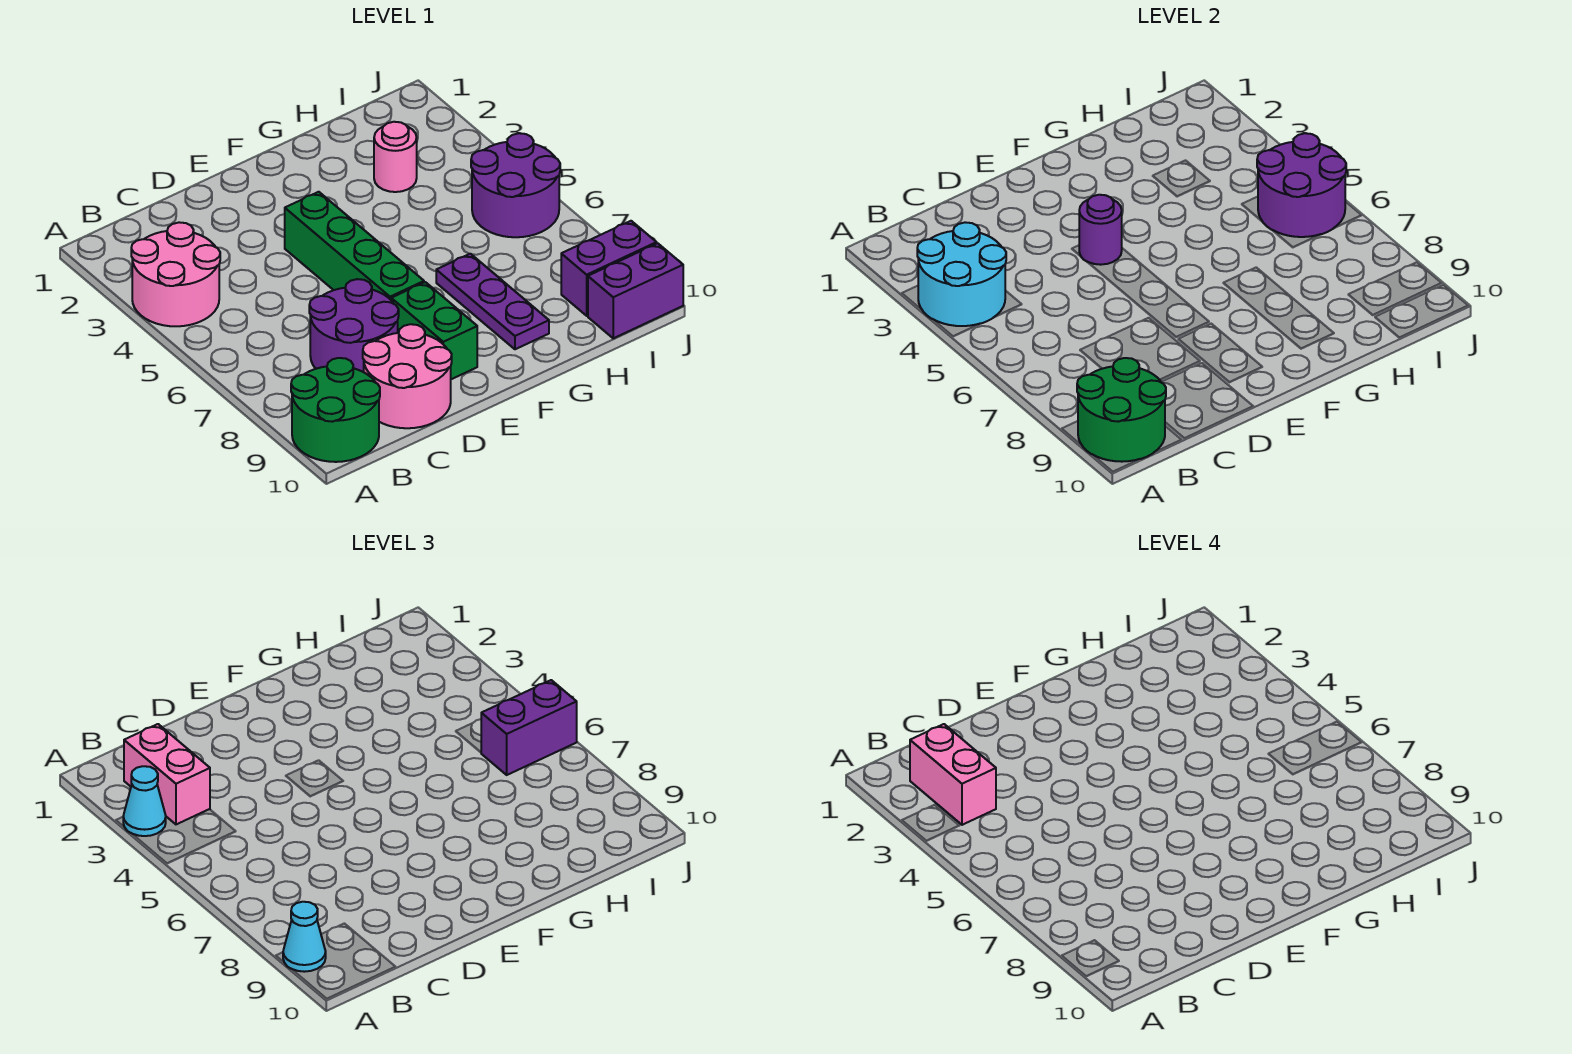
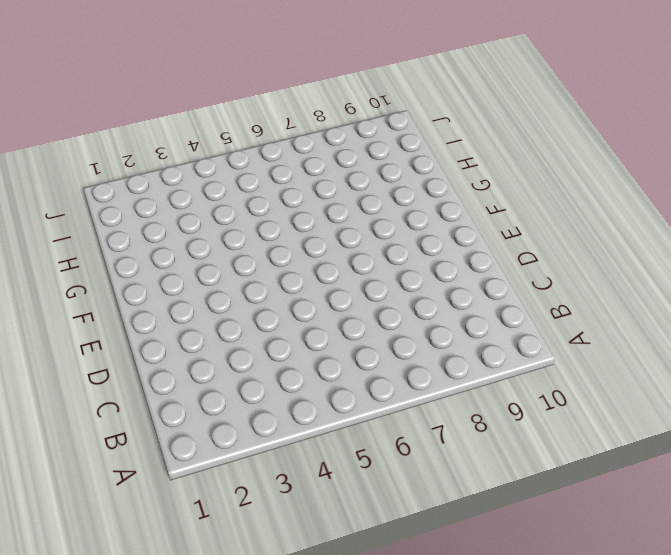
none -> pink round brick A3:B4 level 1
none -> green round brick A9:B10 level 1
none -> purple round brick C7:D8 level 1

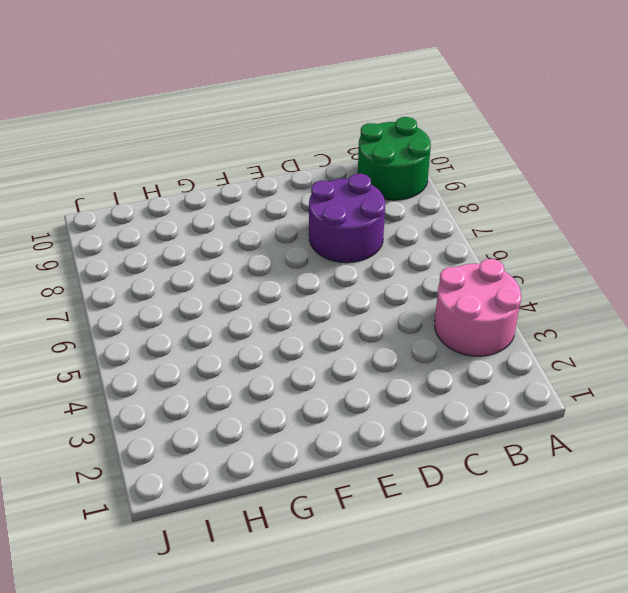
none -> pink round brick C9:D10 level 1
none -> green brick E4:E7 level 1
none -> green brick E8:E9 level 1

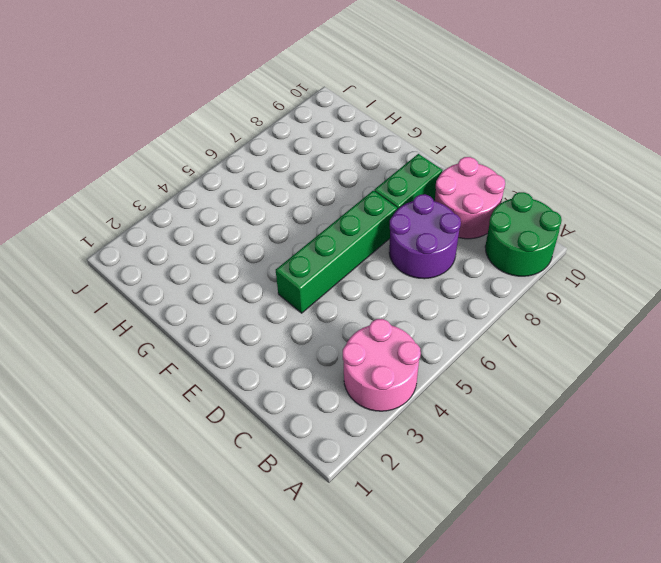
none -> purple plate G7:G9 level 1
none -> pink round brick H3 level 1
none -> purple round brick I5:J6 level 1

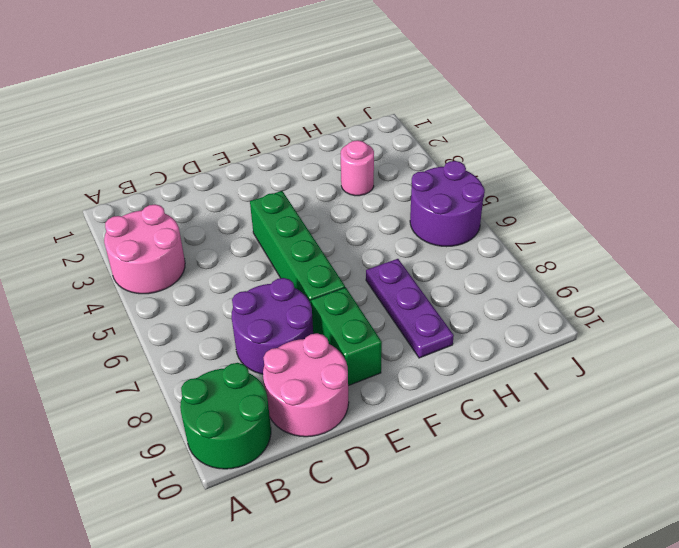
none -> purple brick I9:J9 level 1
none -> purple brick I10:J10 level 1
none -> cyan round brick A3:B4 level 2

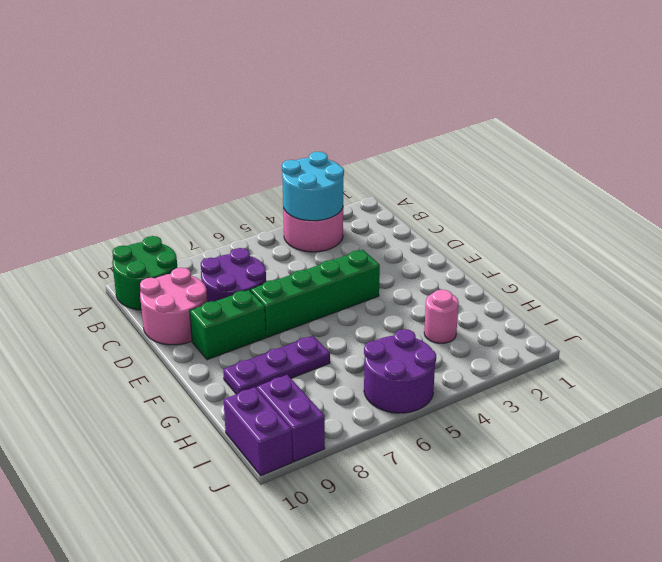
none -> green round brick A9:B10 level 2
none -> purple round brick E4 level 2
none -> purple round brick I5:J6 level 2

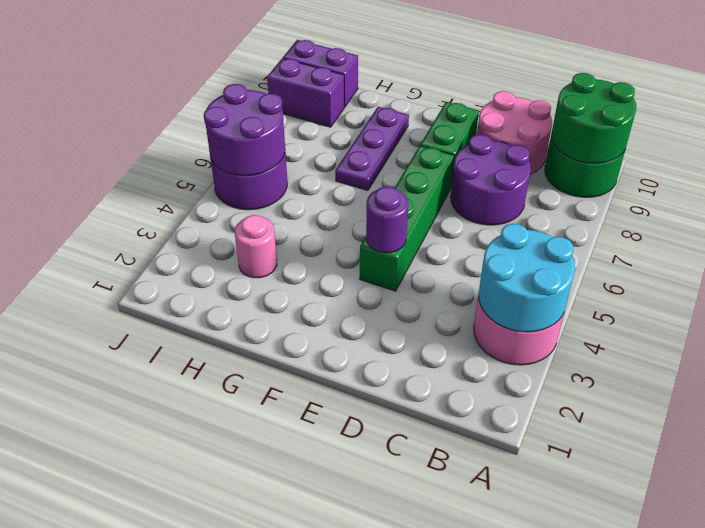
none -> cyan cone A3 level 3
none -> cyan cone A9 level 3
none -> pink brick B2:B3 level 3

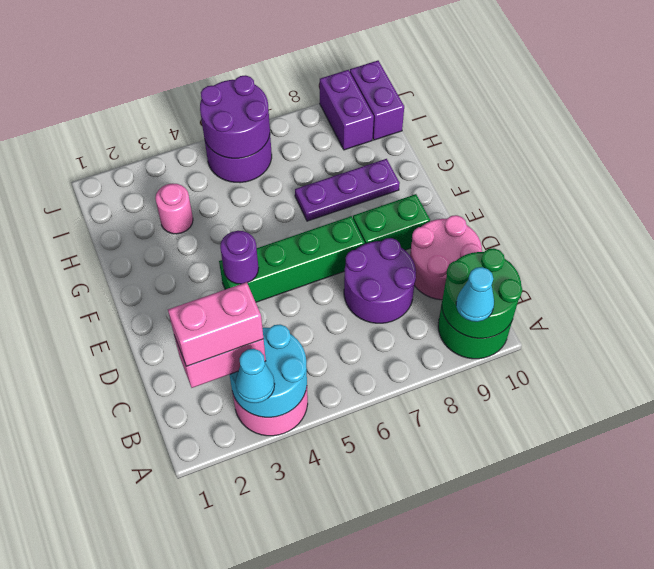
none -> purple brick I6:J6 level 3

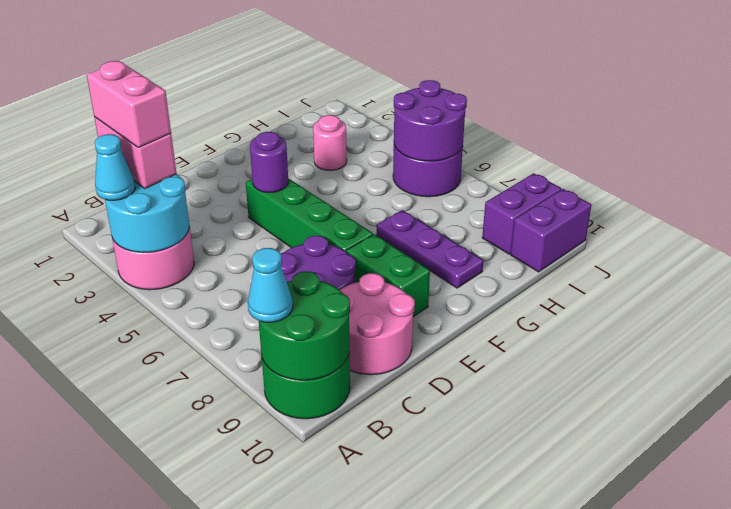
none -> purple brick I6:J6 level 3

